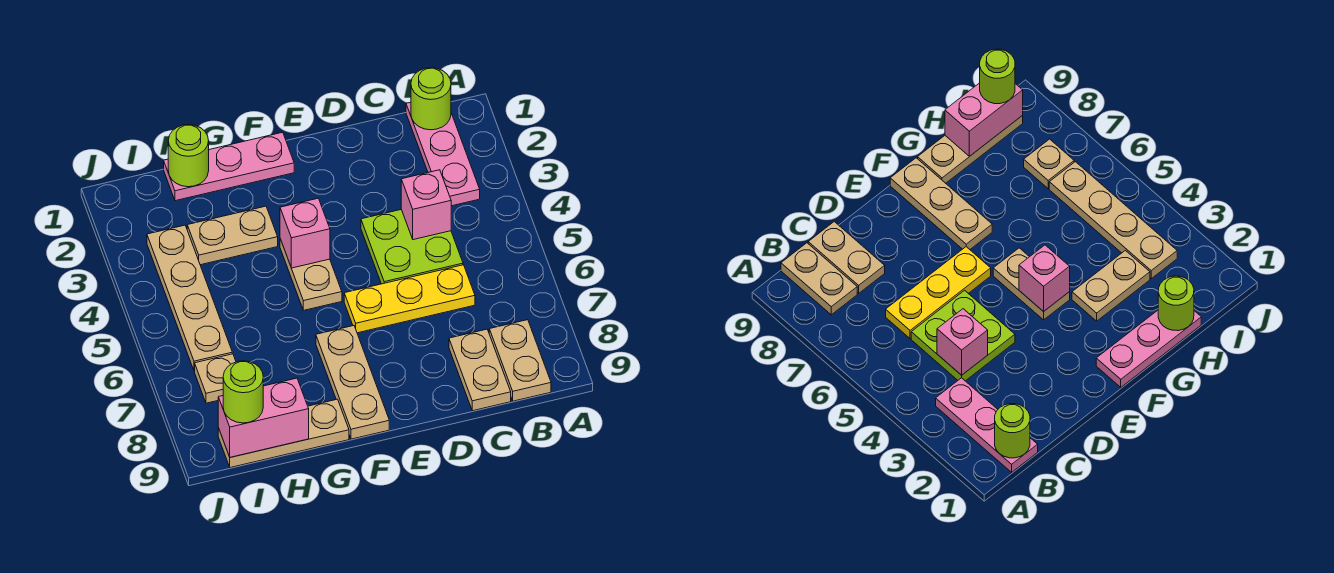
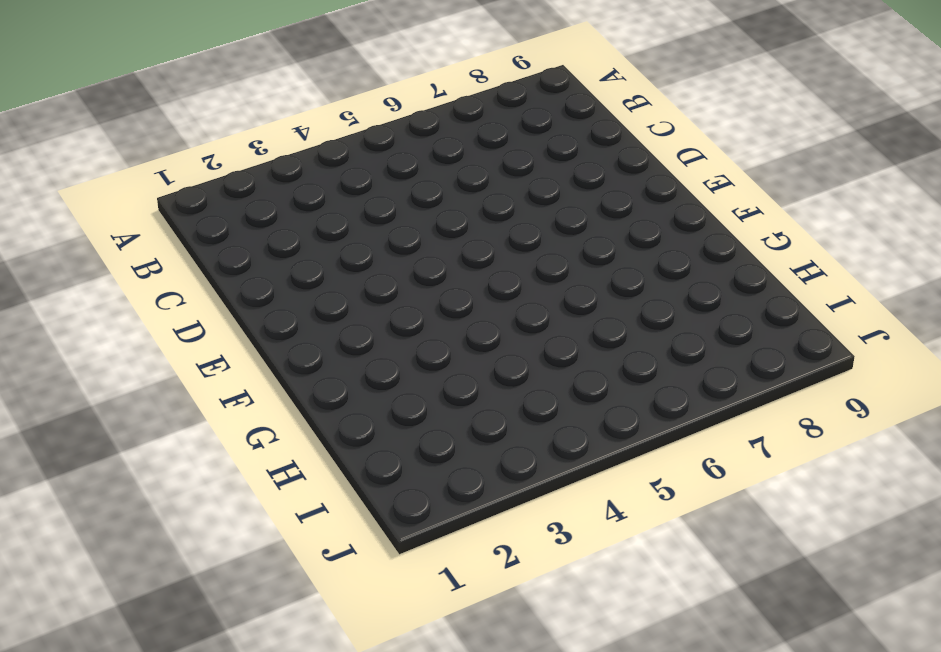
none -> pink plate B1:B3 level 1
none -> tan plate B8:B9 level 1
none -> lime plate C4:D5 level 1

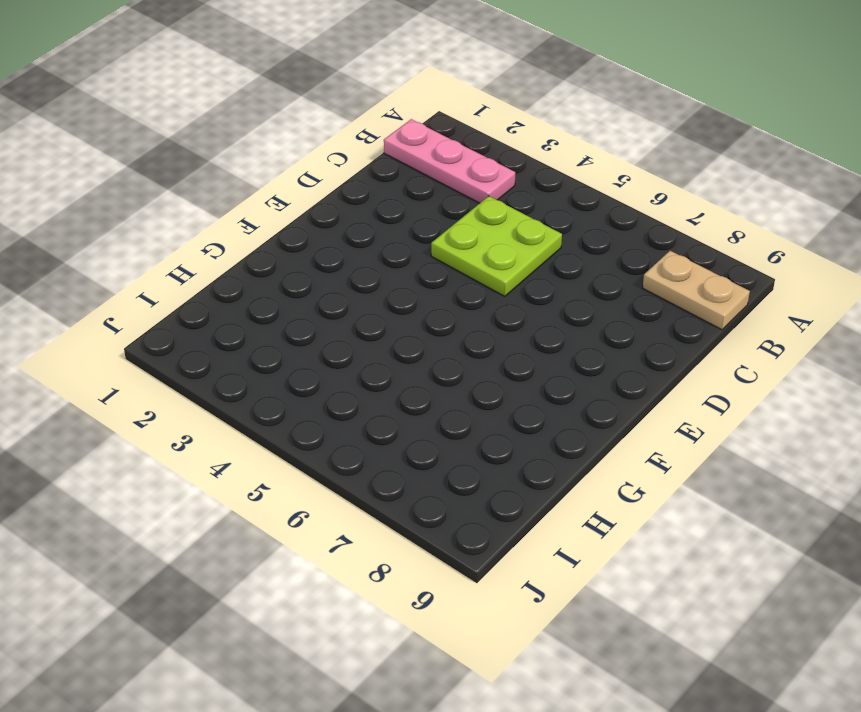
none -> yellow plate C6:E6 level 1
none -> tan plate C8:C9 level 1
none -> pink plate F1:H1 level 1

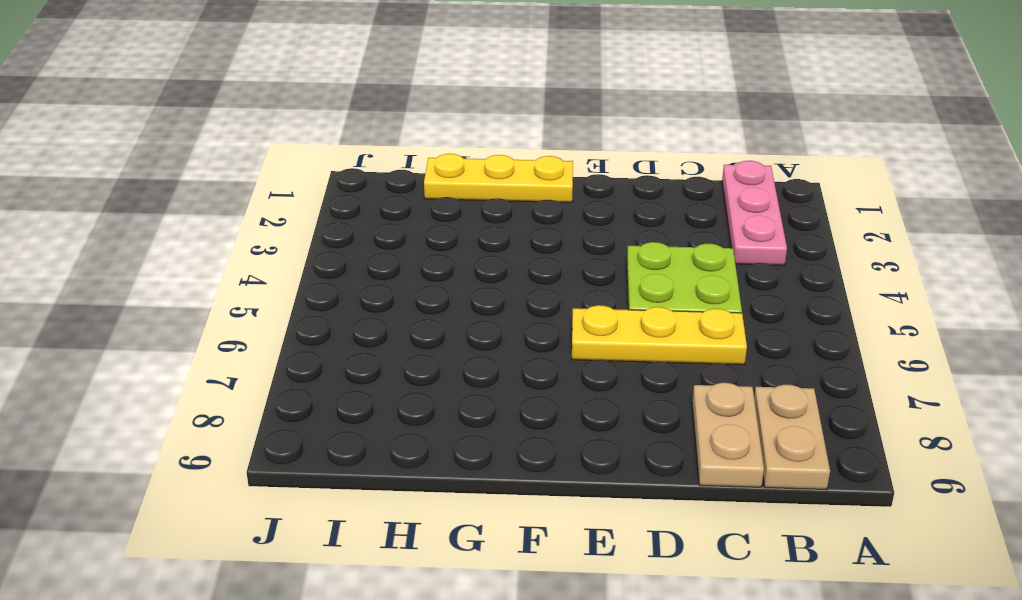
yellow plate F1:H1 level 1 -> pink plate F1:H1 level 1
none -> tan plate F4:F5 level 1
none -> tan plate F7:F9 level 1
none -> tan plate G3:H3 level 1

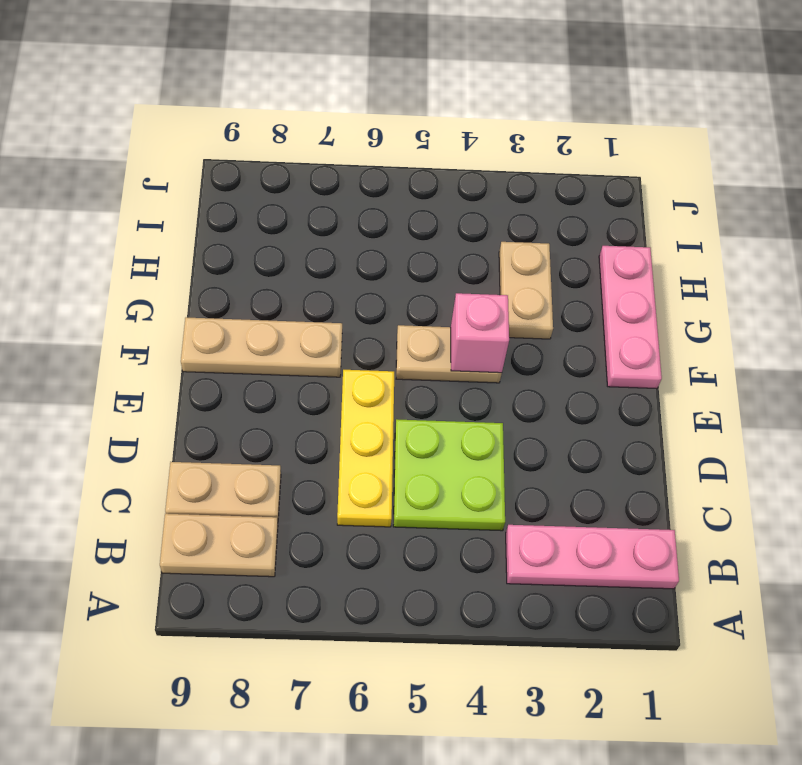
none -> tan plate G9:I9 level 1
none -> tan plate I3:I6 level 1
none -> tan plate I7 level 1

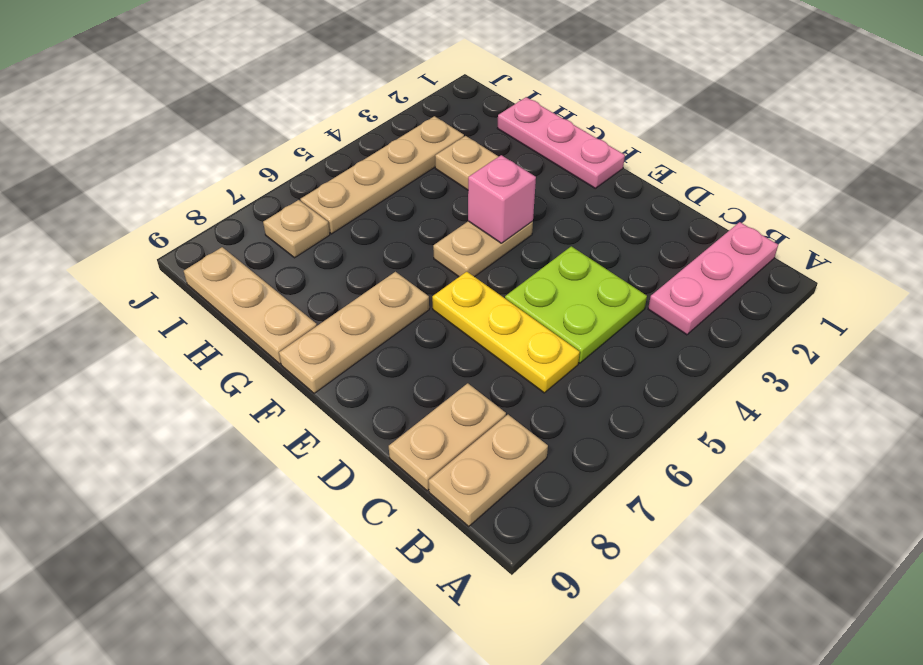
none -> lime round brick B1 level 2
none -> pink brick C4 level 2
none -> lime round brick H1 level 2

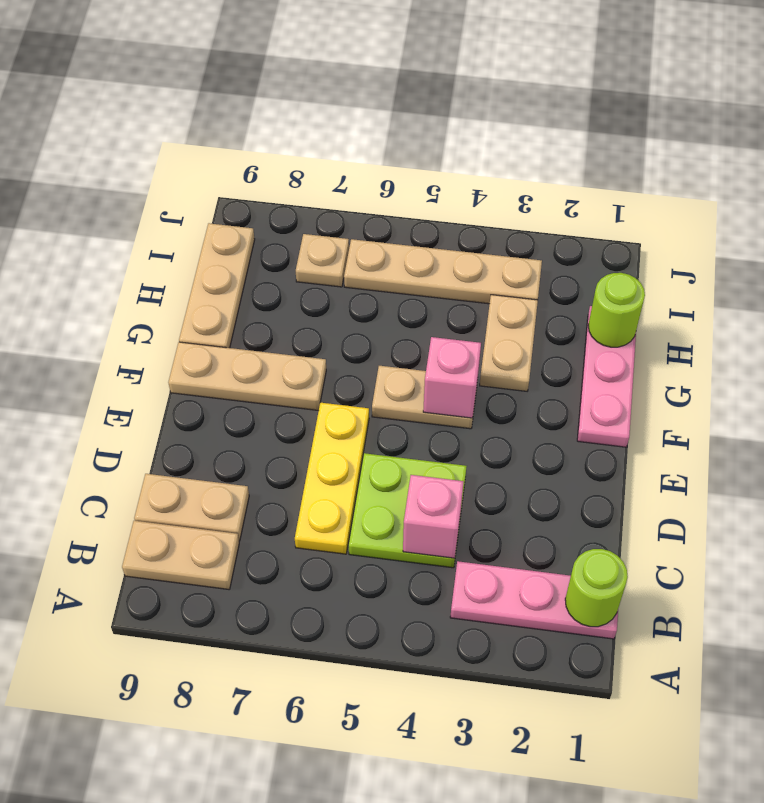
none -> pink brick H9:I9 level 2
none -> lime round brick I9 level 3

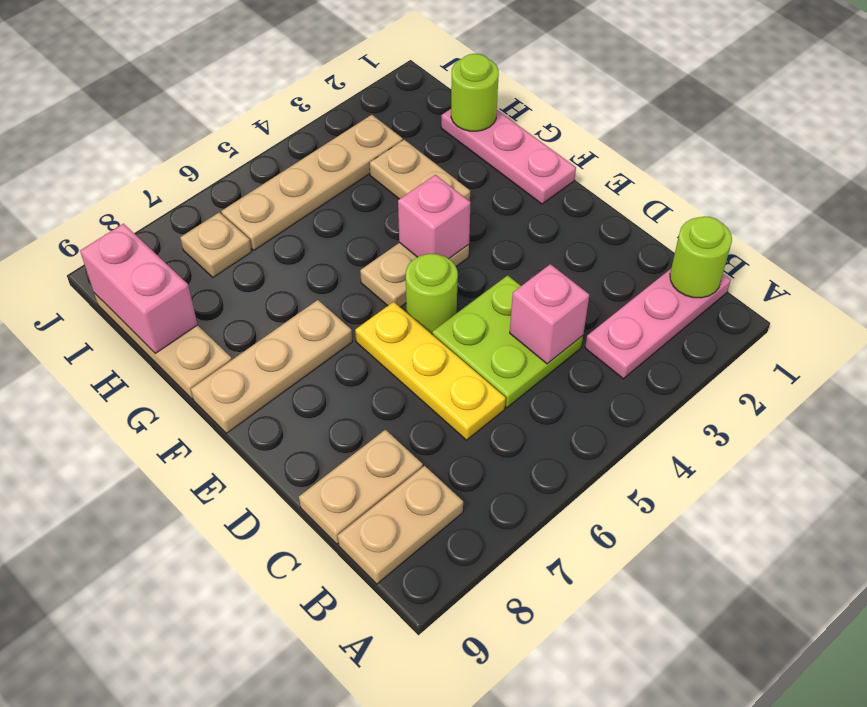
lime round brick E5 level 1 -> lime round brick I9 level 3

